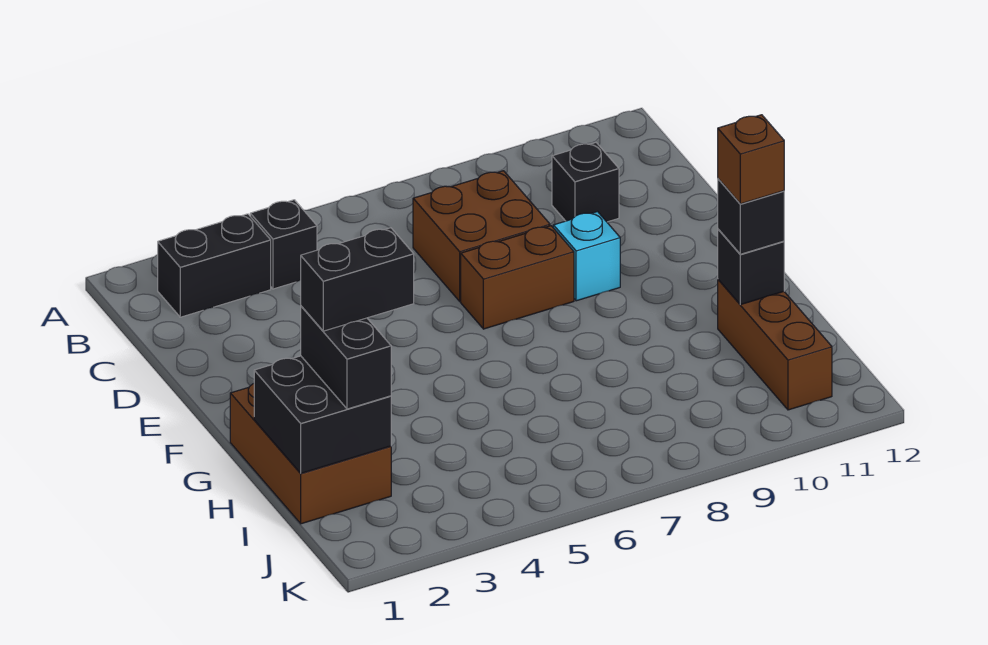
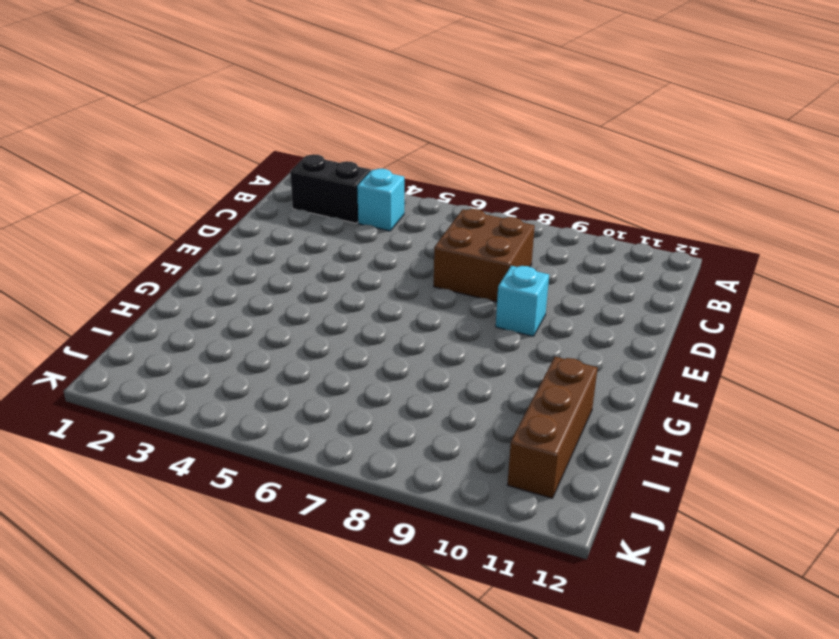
cyan brick B4 level 1 -> black brick B4 level 1
none -> black brick C10 level 1
none -> brown brick E7:E8 level 1
none -> brown brick G1:I2 level 1

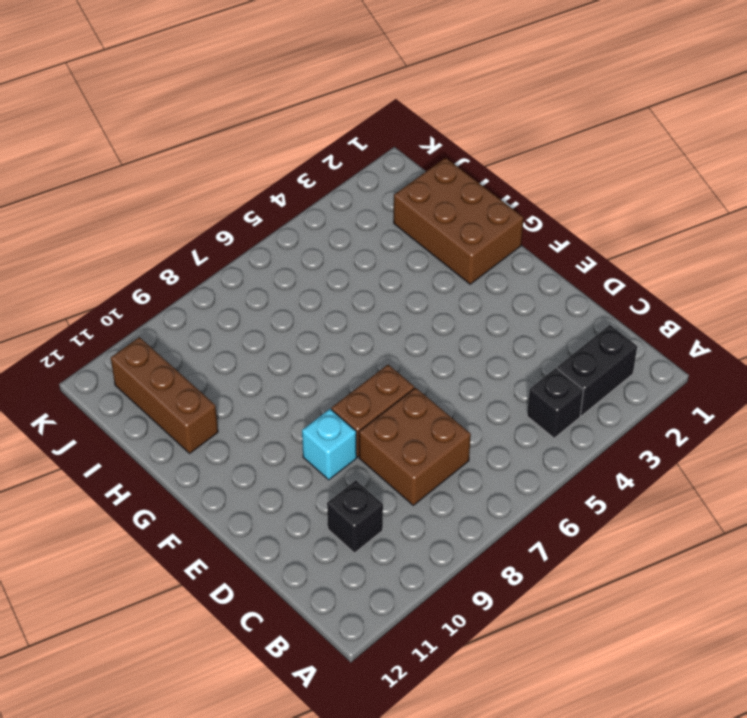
none -> black brick H1:I2 level 2
none -> black brick H11 level 2
none -> black brick H2:I2 level 3

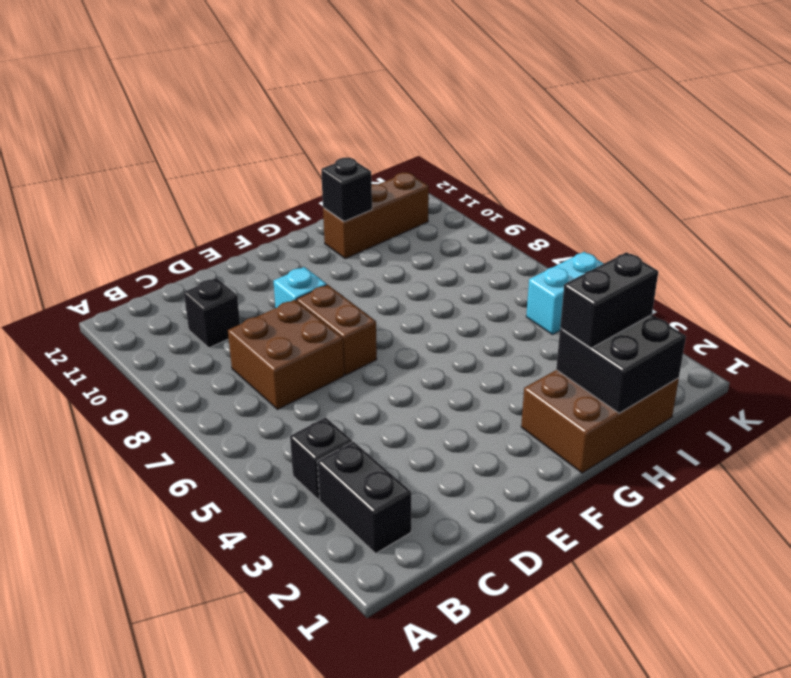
cyan brick J5:K5 level 1 -> none
none -> black brick H11 level 3
none -> black brick H2:H3 level 4
none -> brown brick H11 level 4

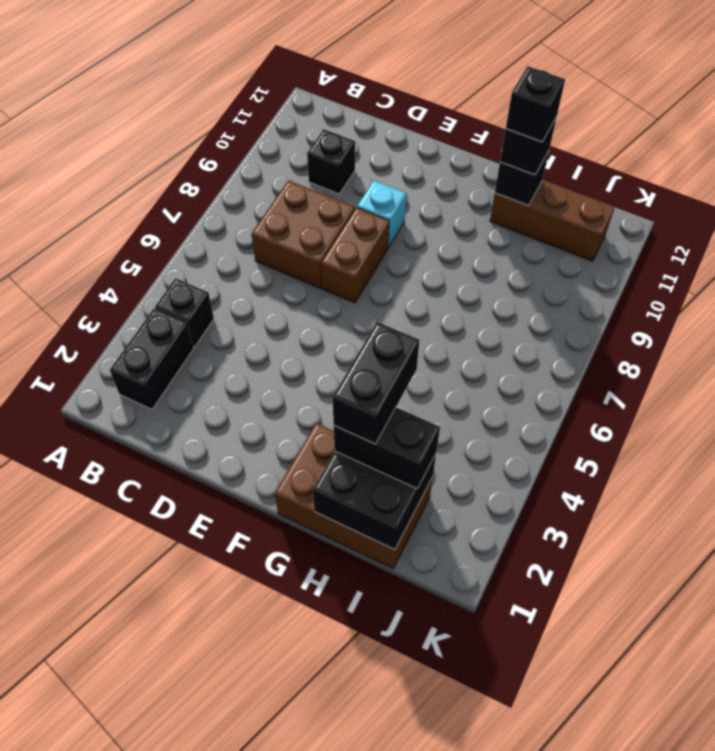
black brick H11 level 4 -> brown brick H11 level 4

